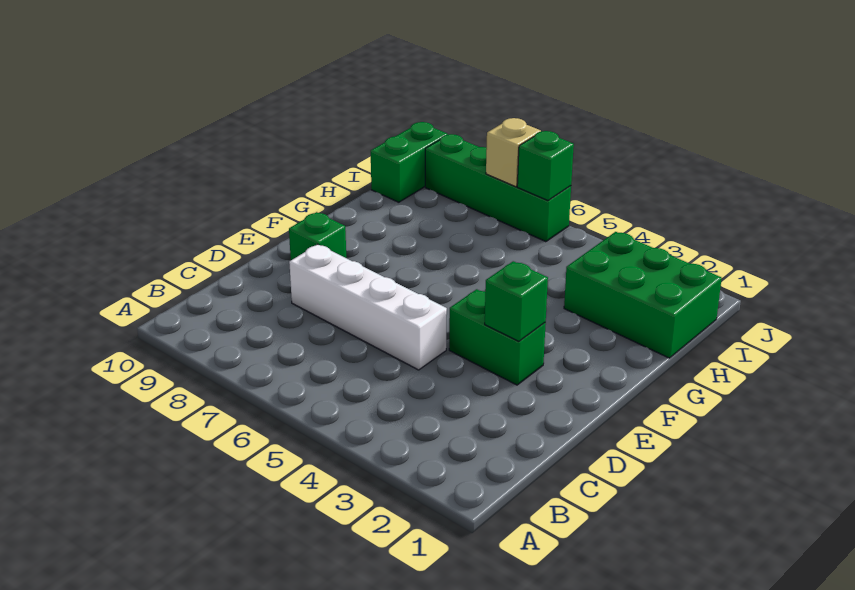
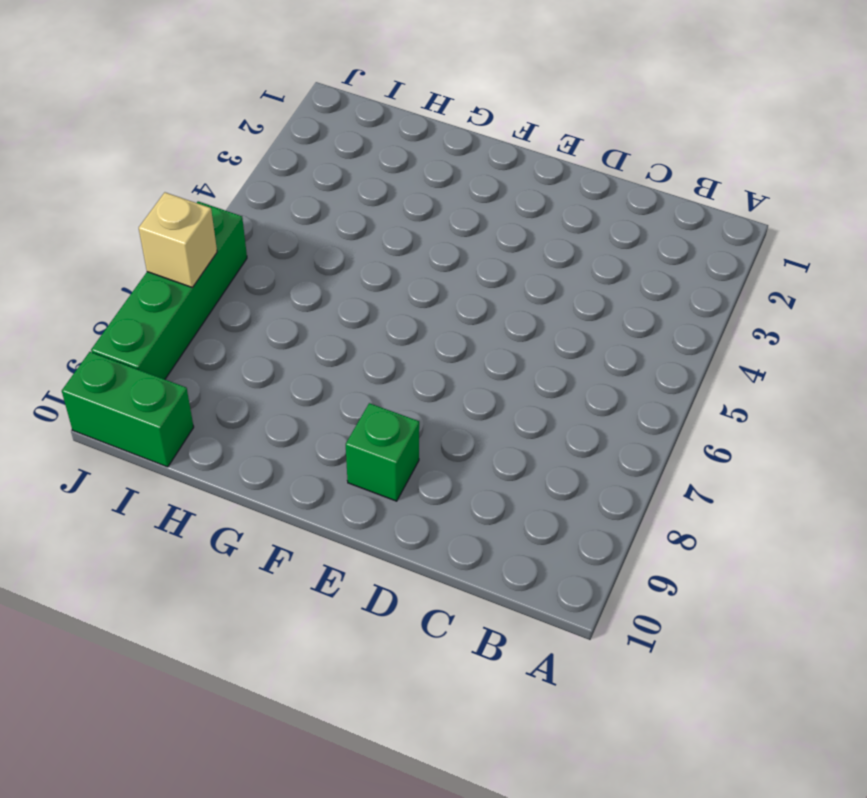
none -> white brick D5:D8 level 1
none -> green brick E3:E4 level 1

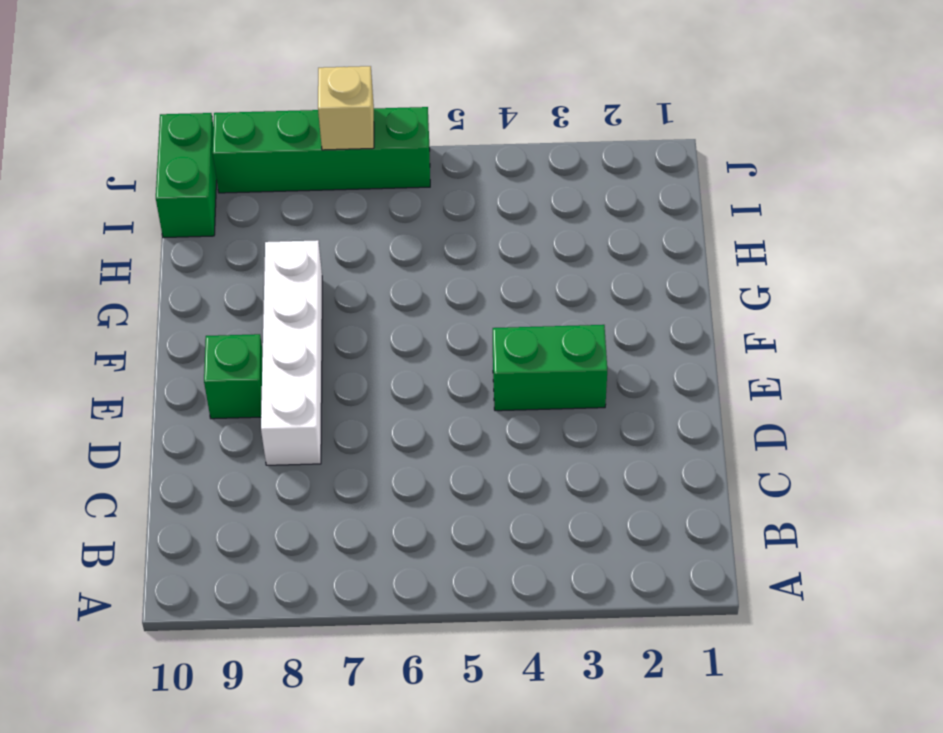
white brick D8:G8 level 1 -> white brick D5:D8 level 1
none -> green brick H1:I3 level 1
none -> green brick E3 level 2

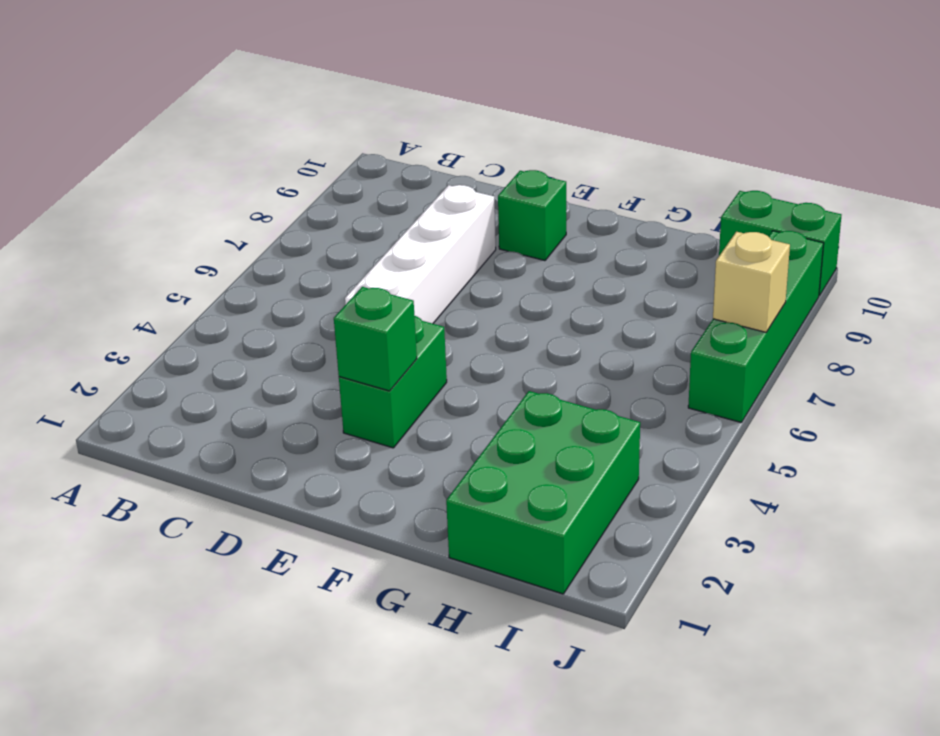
none -> green brick J6 level 2

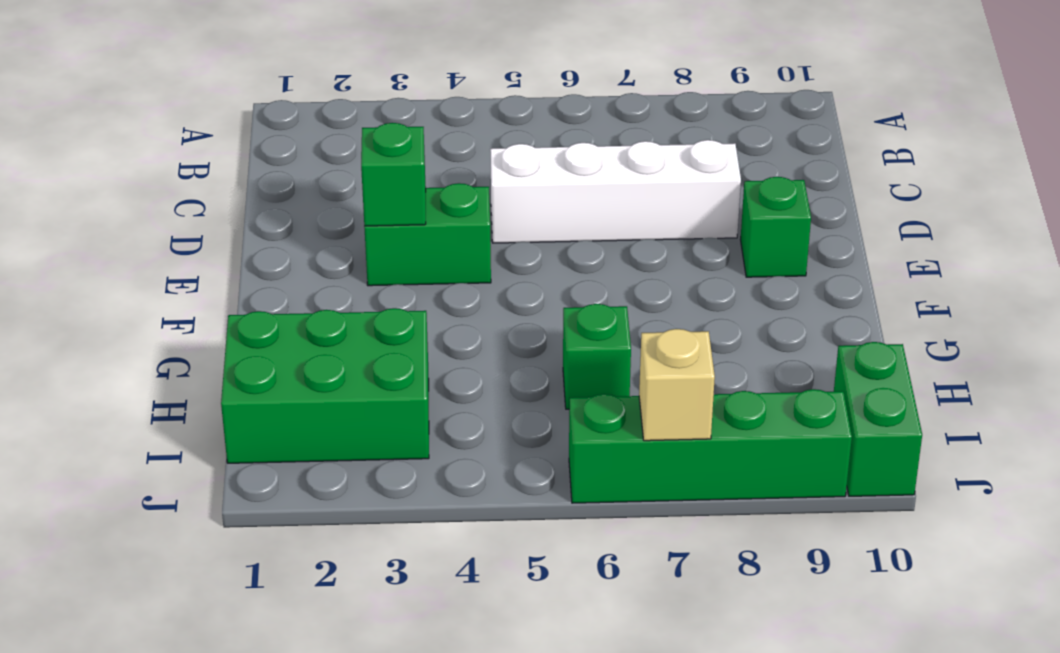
green brick H6 level 1 -> green brick J6 level 2

